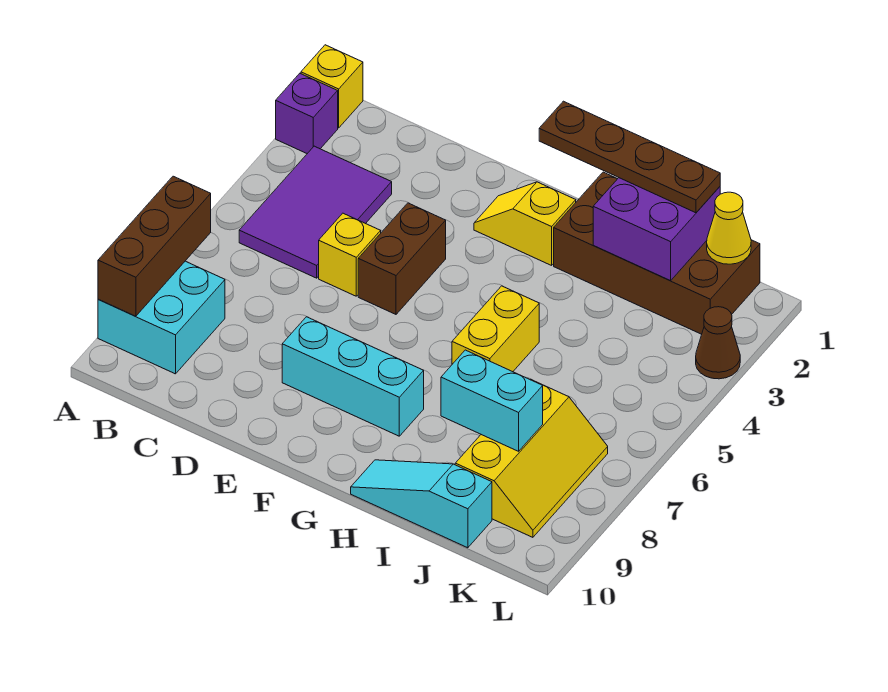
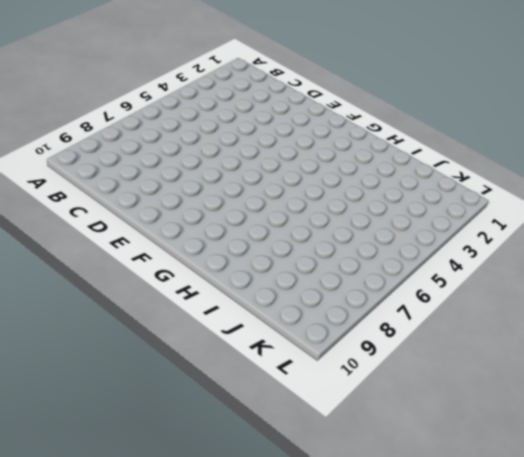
none -> yellow brick A1 level 1
none -> purple brick A2 level 1
none -> cyan brick A8:B9 level 1

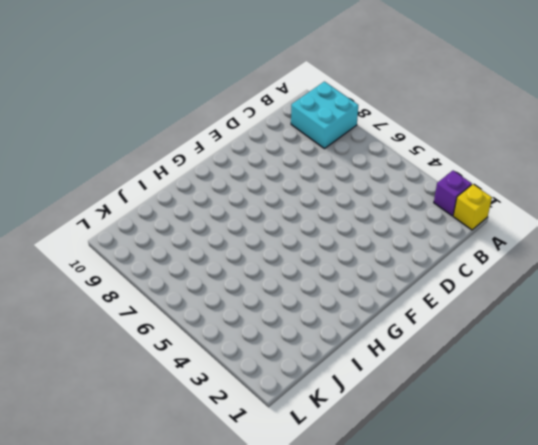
none -> purple tile B3:C5 level 1
none -> yellow brick D5 level 1
none -> brown brick E4:E5 level 1

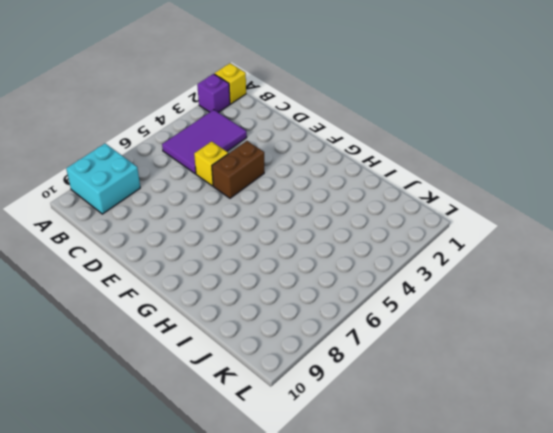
none -> cyan brick E8:G8 level 1
none -> yellow slope F2:G2 level 1 top G
none -> brown brick H1:K2 level 1

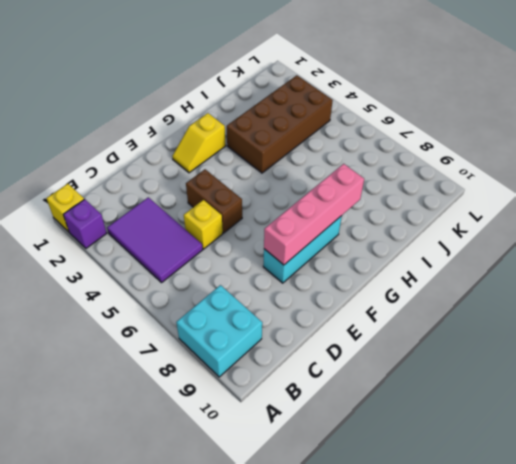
pink brick E8:H8 level 2 -> none
brown brick H3:K4 level 1 -> brown brick H1:K2 level 1
none -> yellow brick H5:H6 level 1
none -> cyan slope H10:J10 level 1 top J
none -> yellow slope J7:K9 level 1 top J

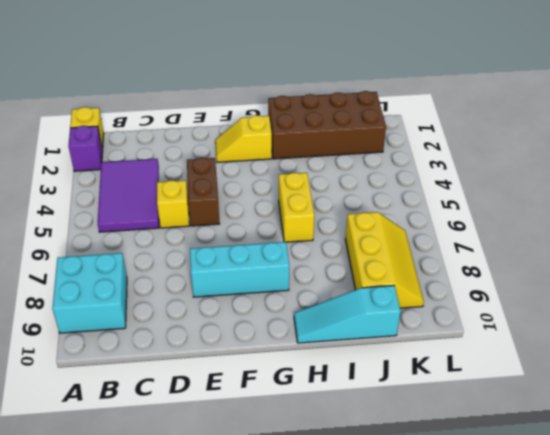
none -> brown cone L3 level 1
none -> brown brick A7:A9 level 2
none -> purple brick I1:J2 level 2

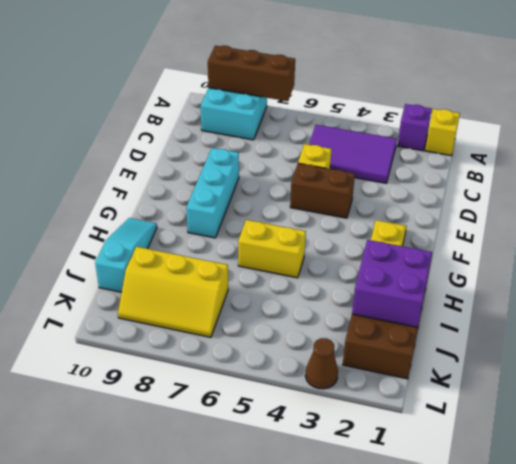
none -> cyan brick I8:J8 level 2
none -> yellow cone K1 level 2
none -> brown plate G1:J1 level 3

